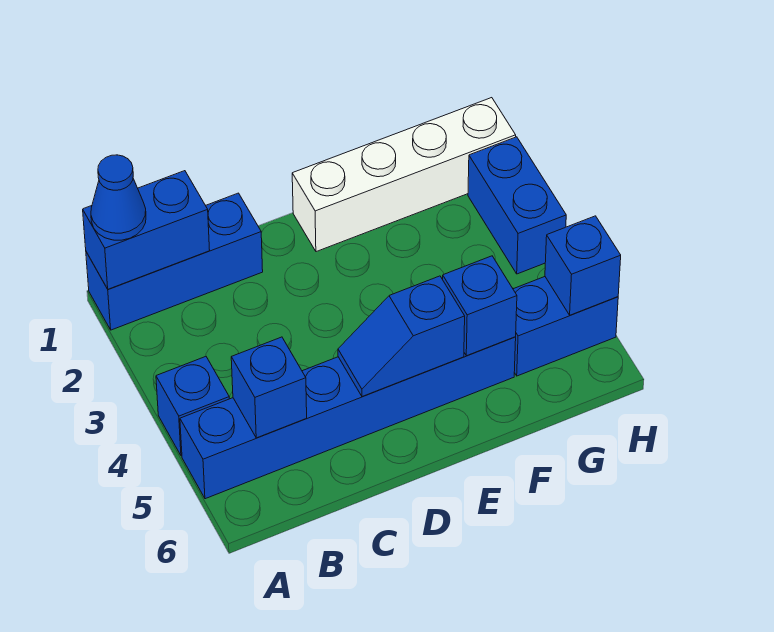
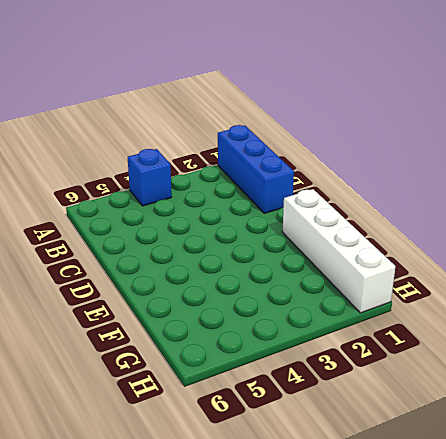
none -> blue brick A5:F5 level 1
none -> blue brick G5:H5 level 1
none -> blue brick H2:H3 level 1

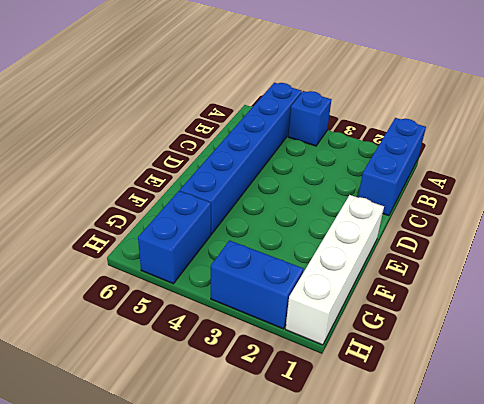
none -> blue brick A1:B1 level 2
none -> blue brick B5 level 2
none -> blue slope D5:E5 level 2 top E

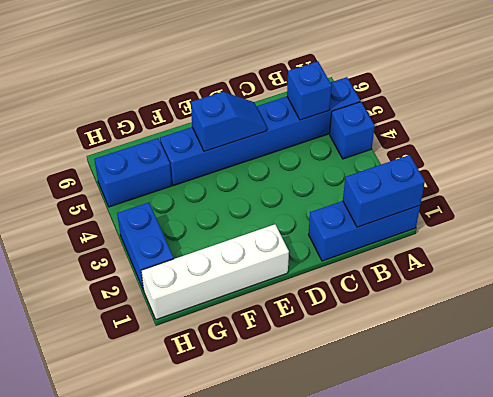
none -> blue brick F5 level 2
none -> blue brick H5 level 2
none -> blue cone A1 level 3

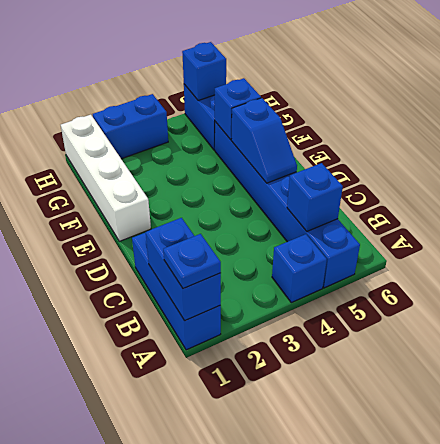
blue plate A1 level 3 -> blue cone A1 level 3

